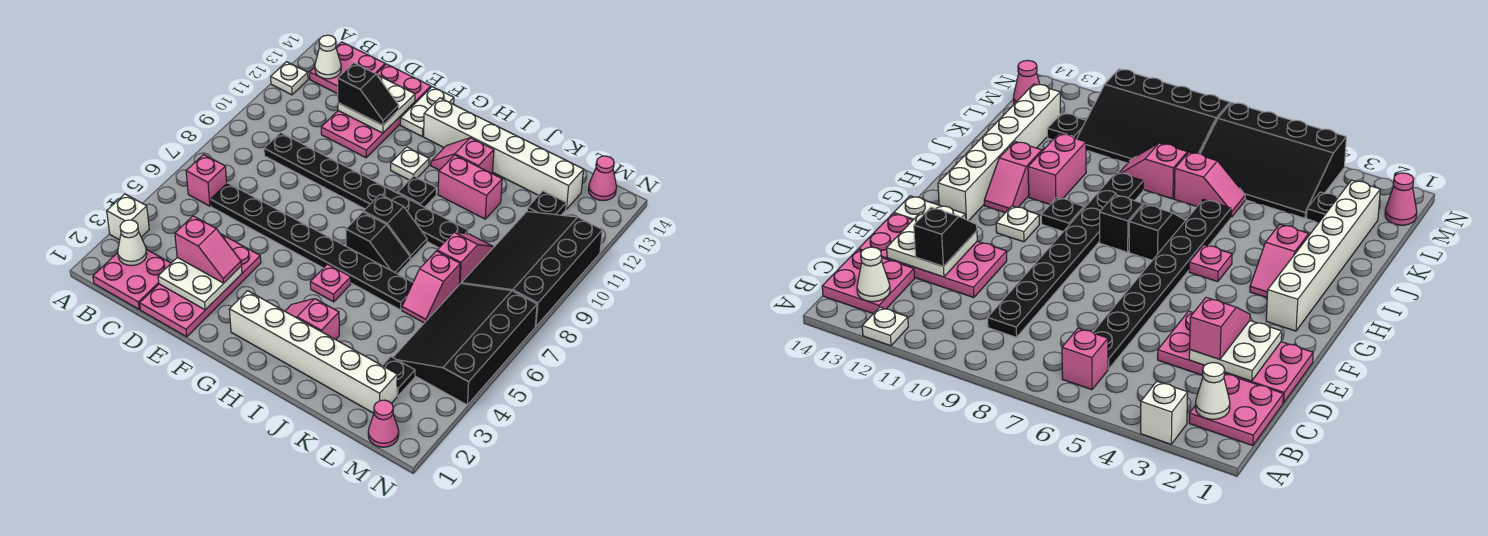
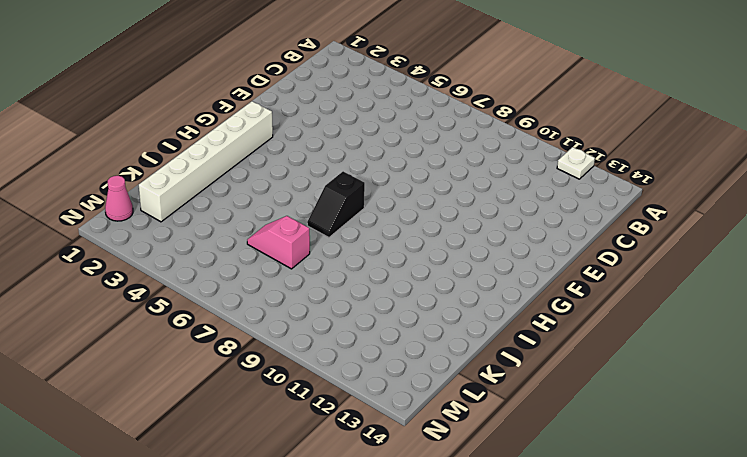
none -> white brick A3 level 1
none -> pink plate B1:C2 level 1
none -> pink brick B6 level 1
none -> pink plate B13:C14 level 1

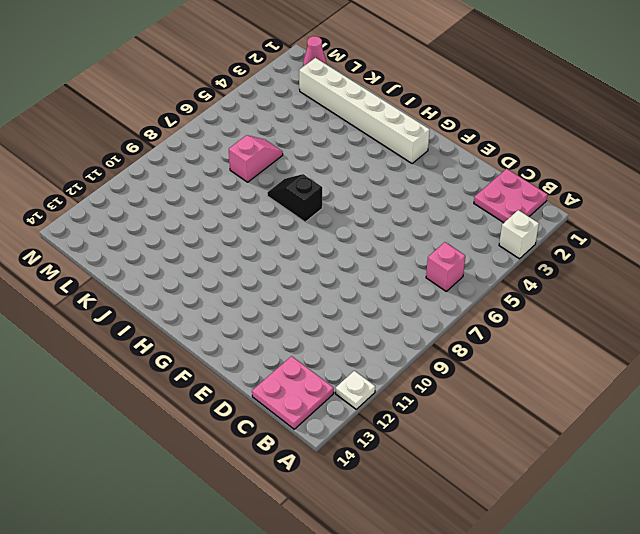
none -> black plate C6:J6 level 1
none -> black plate C9:J9 level 1
none -> pink plate D1:E4 level 1
none -> pink plate D11:E14 level 1

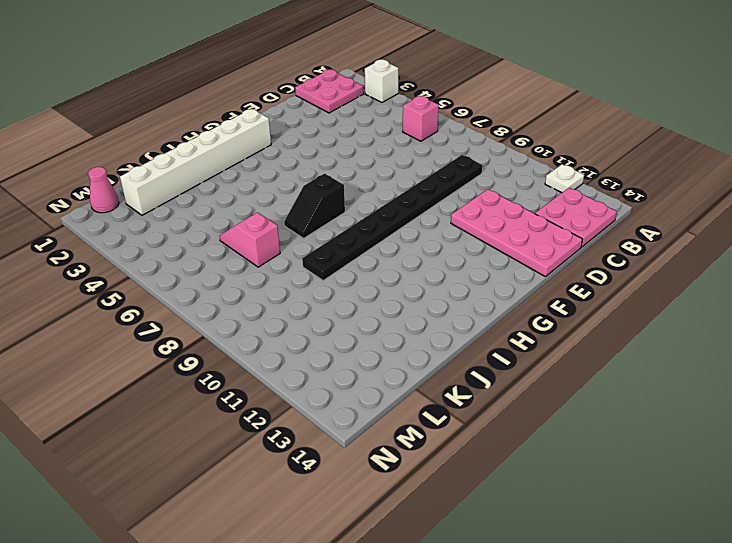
none -> black plate C6:J6 level 1
none -> pink plate D1:E4 level 1
none -> white plate F13:F14 level 1
none -> white plate G11 level 1

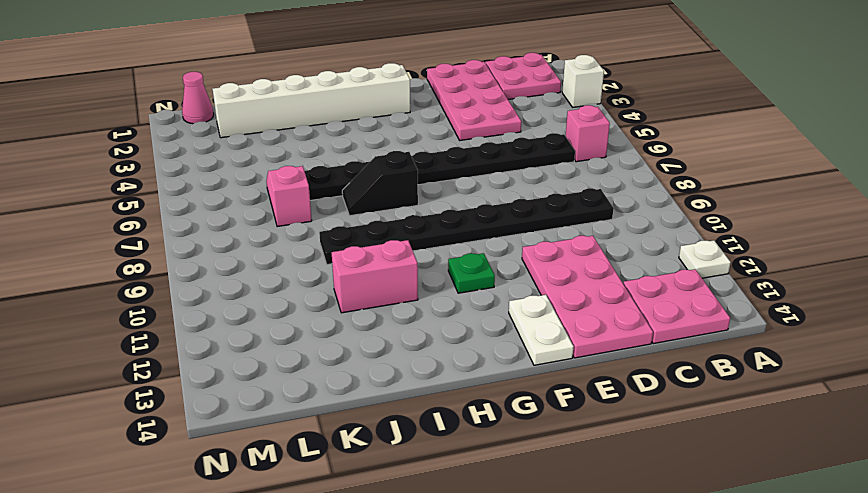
green plate G11 level 1 -> white plate G11 level 1
none -> white brick G13:L13 level 1
none -> pink slope H3:I3 level 1 top I
none -> pink plate H5 level 1
none -> black slope H8:I8 level 1 top H

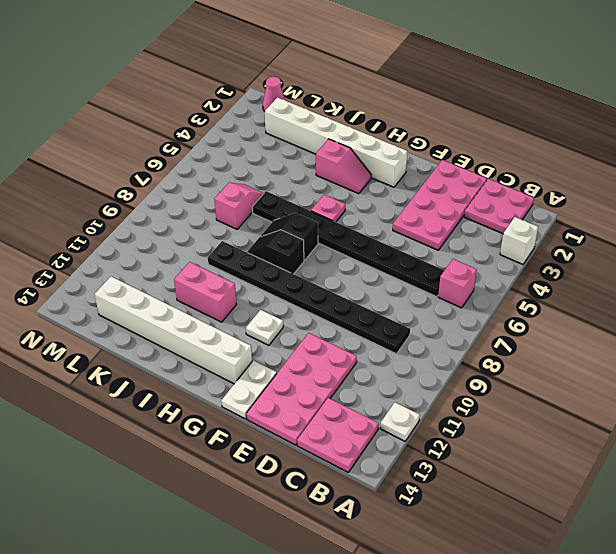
none -> black plate H10 level 1
none -> pink slope H12:I12 level 1 top I
none -> pink slope K8:K9 level 1 top 8
none -> black plate L3 level 1

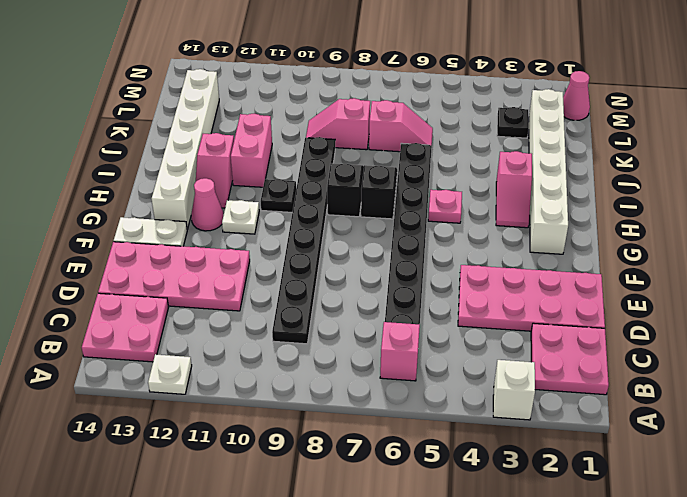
pink cone G12 level 1 -> pink cone M14 level 1
none -> black slope L4:N7 level 1 top N
none -> black slope L8:N11 level 1 top N
none -> black plate L12 level 1
none -> white cone B2 level 2

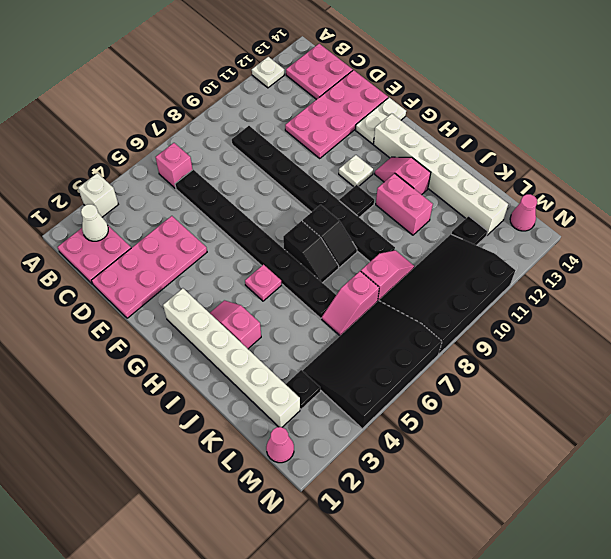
none -> white cone B13 level 2
none -> white plate D2:E3 level 2
none -> white plate D12:E13 level 2
none -> pink slope D3:E3 level 3 top D

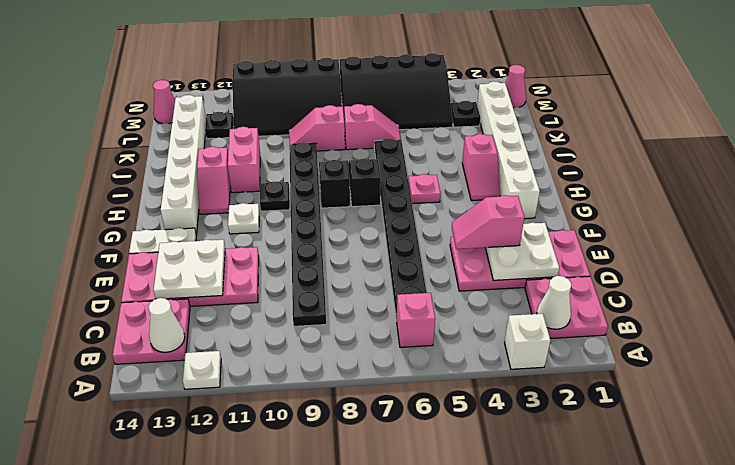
pink slope E3:E4 level 3 top 3 -> pink slope D3:E3 level 3 top D
none -> black slope D12:E12 level 3 top D

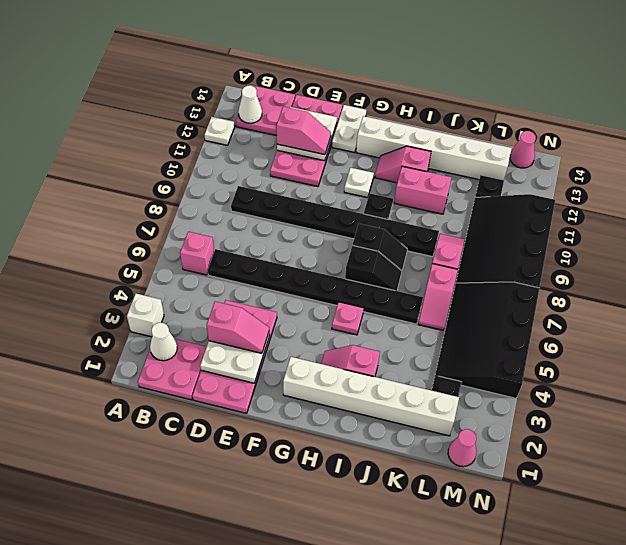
pink slope D12:E12 level 3 top D -> black slope D12:E12 level 3 top D

